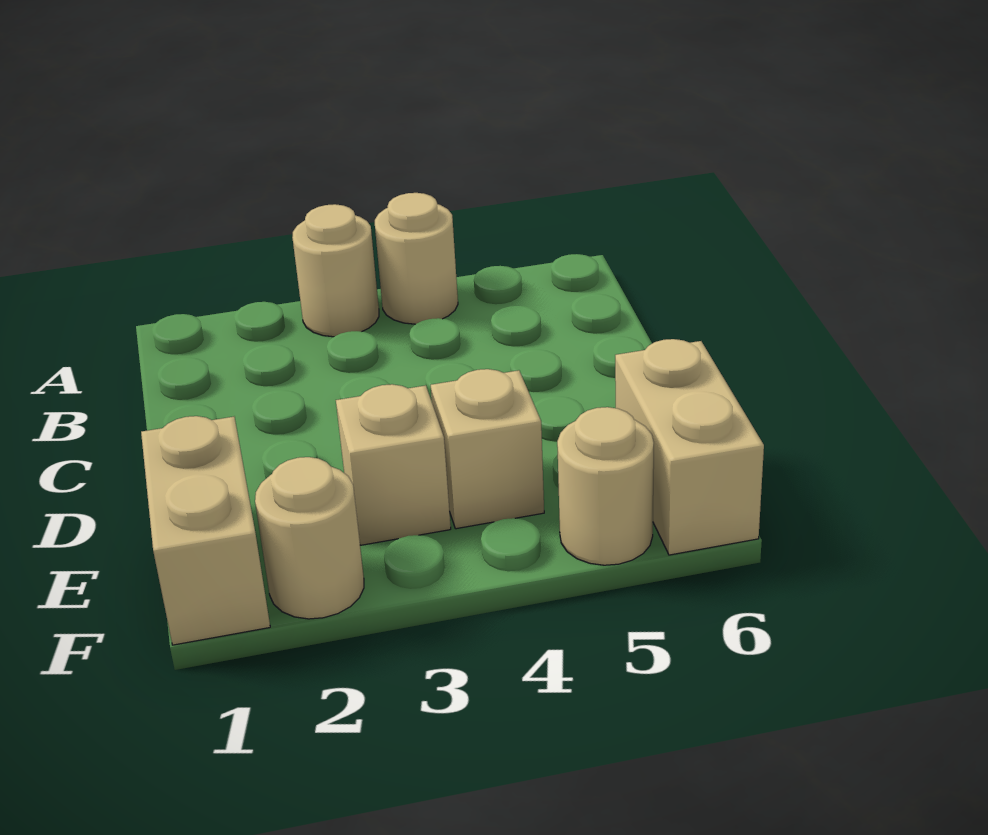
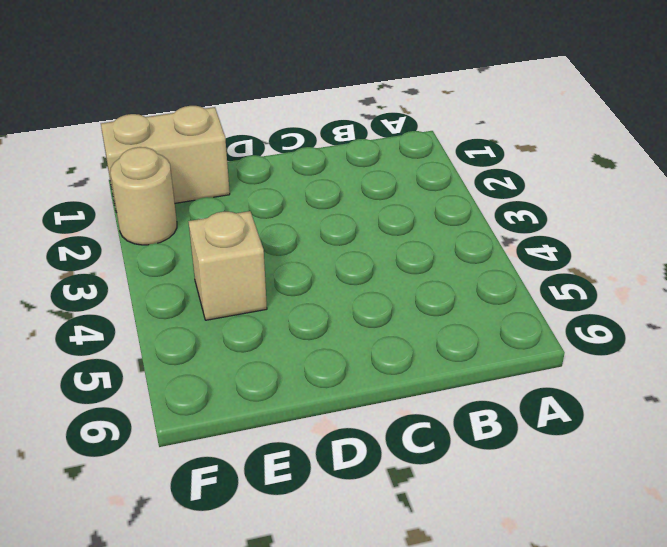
none -> tan round brick A3 level 1
none -> tan round brick A4 level 1

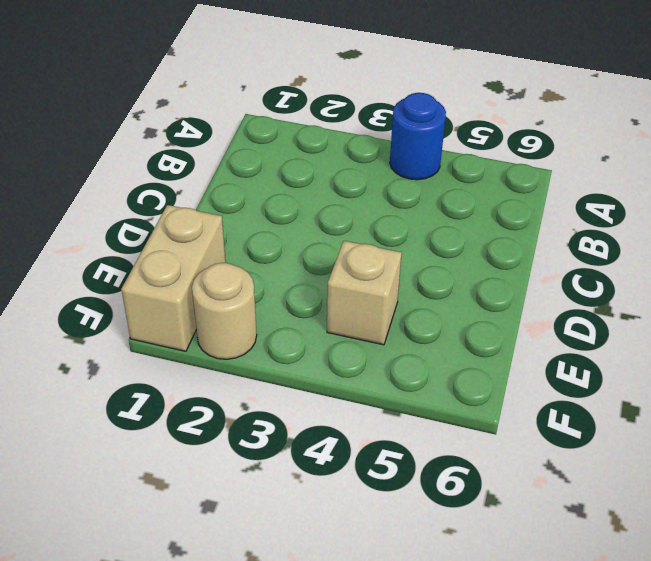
blue round brick A4 level 1 -> tan round brick A4 level 1
none -> tan round brick A3 level 1
none -> tan brick E3 level 1

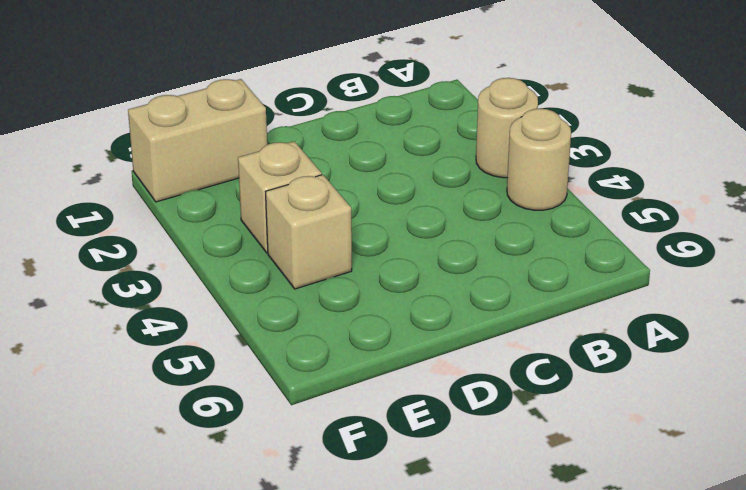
none -> tan brick E6:F6 level 1
none -> tan round brick F2 level 1

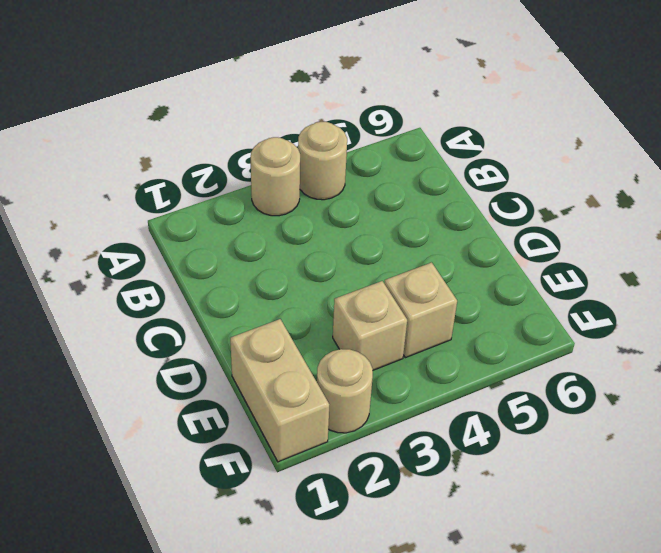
none -> tan brick E6:F6 level 1
none -> tan round brick F5 level 1

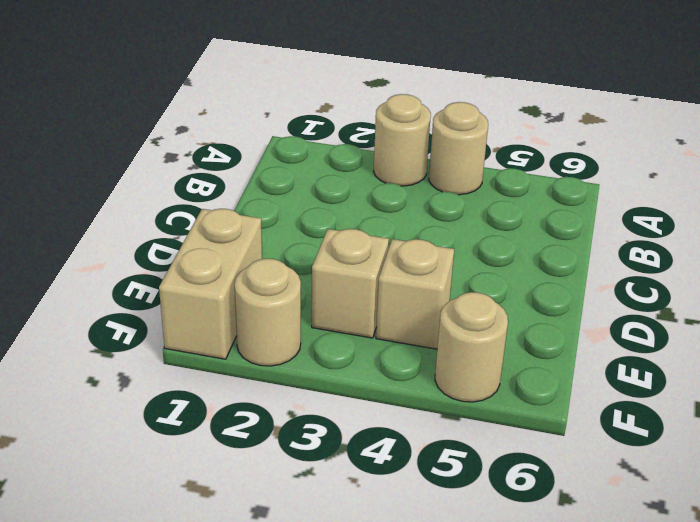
none -> tan brick E6:F6 level 1

